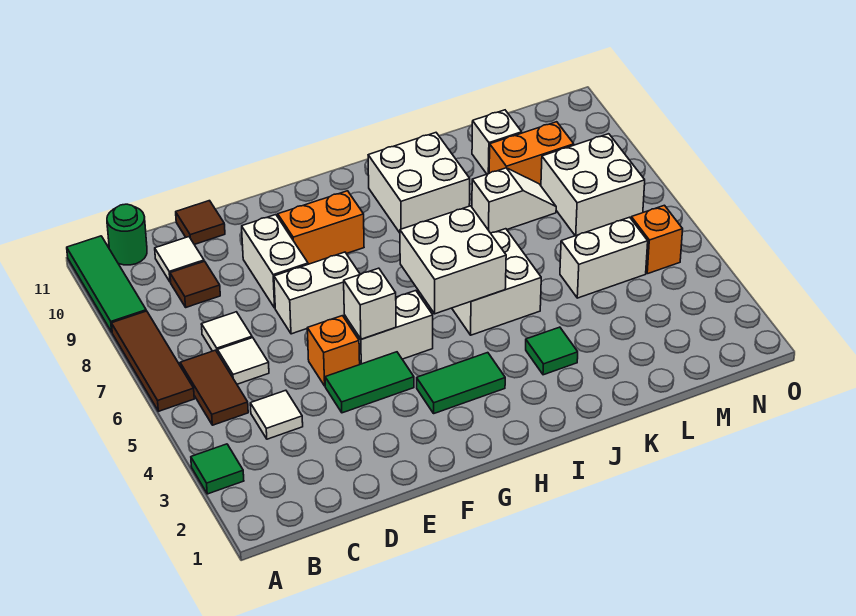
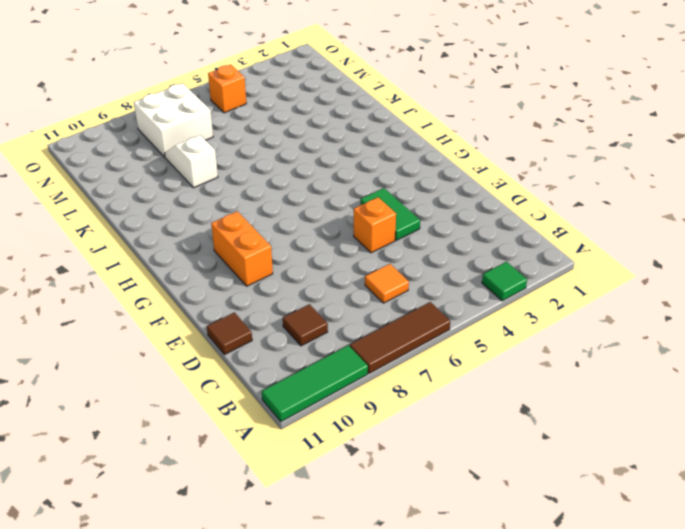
orange tile C6 level 1 -> white tile C6 level 1
none -> brown tile B5:B6 level 1
none -> green round brick B11 level 1
none -> white tile C4 level 1

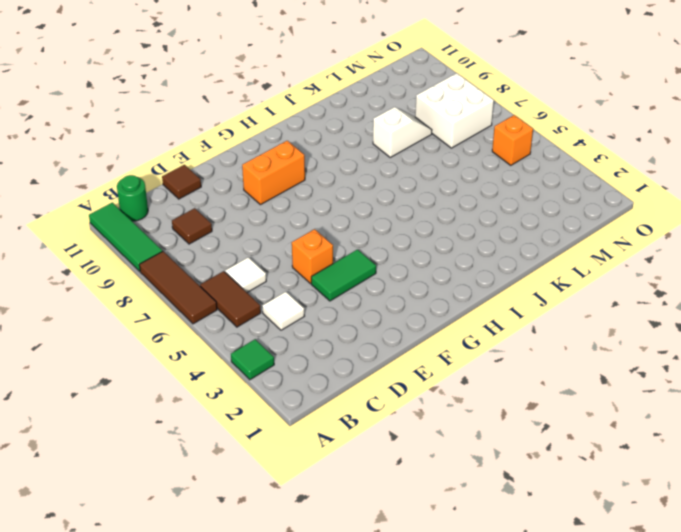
none -> white tile C7 level 1
none -> white tile C10 level 1
none -> white brick E7:F7 level 1

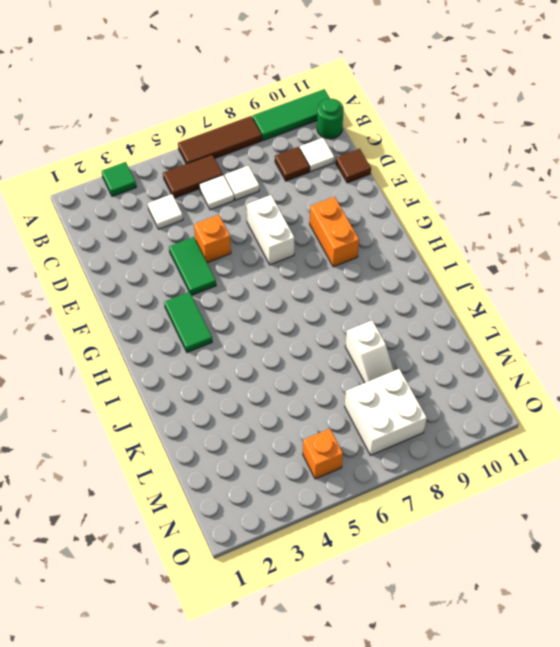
none -> white brick E8:E9 level 1
none -> white brick F5:G5 level 1
none -> white brick I5:J6 level 1

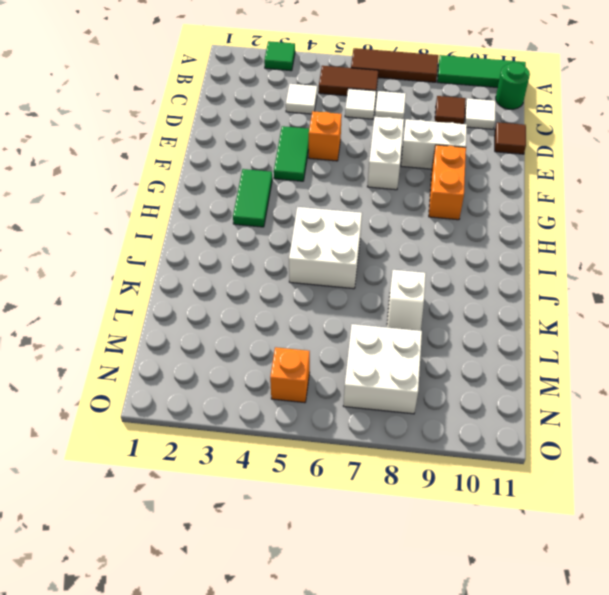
none -> white brick F5:G5 level 1
none -> white brick I9:J10 level 1
none -> green tile J3 level 1

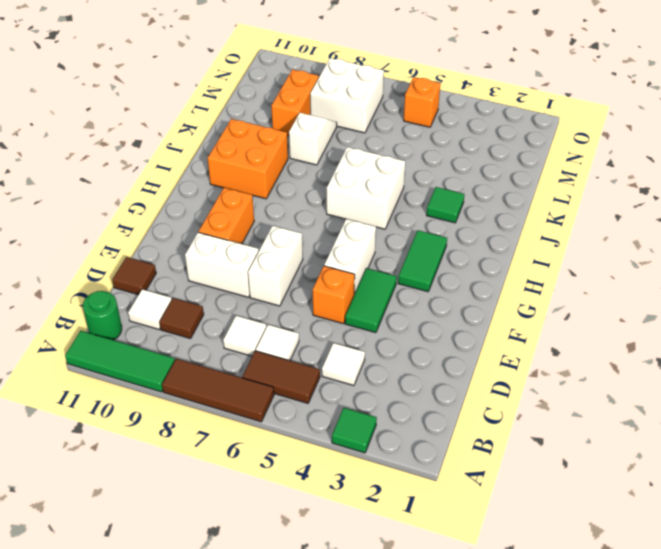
orange brick I9:J10 level 1 -> white brick I9:J10 level 1
none -> white brick L5:M5 level 1
none -> white brick L10 level 1
none -> white brick F5 level 2

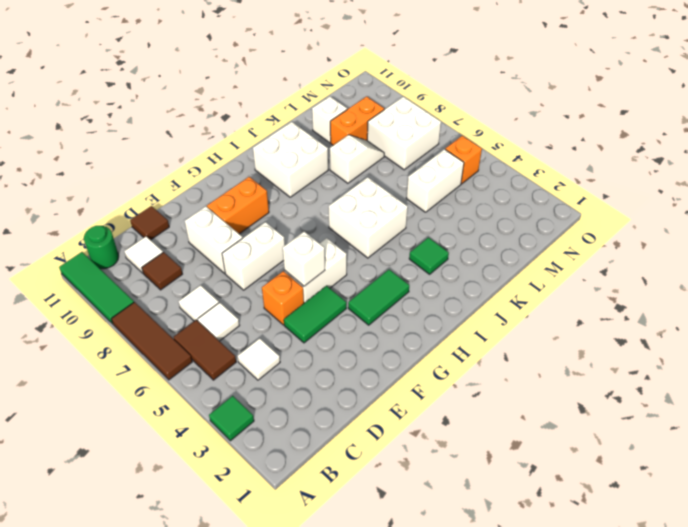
none -> white brick H5:I6 level 2

